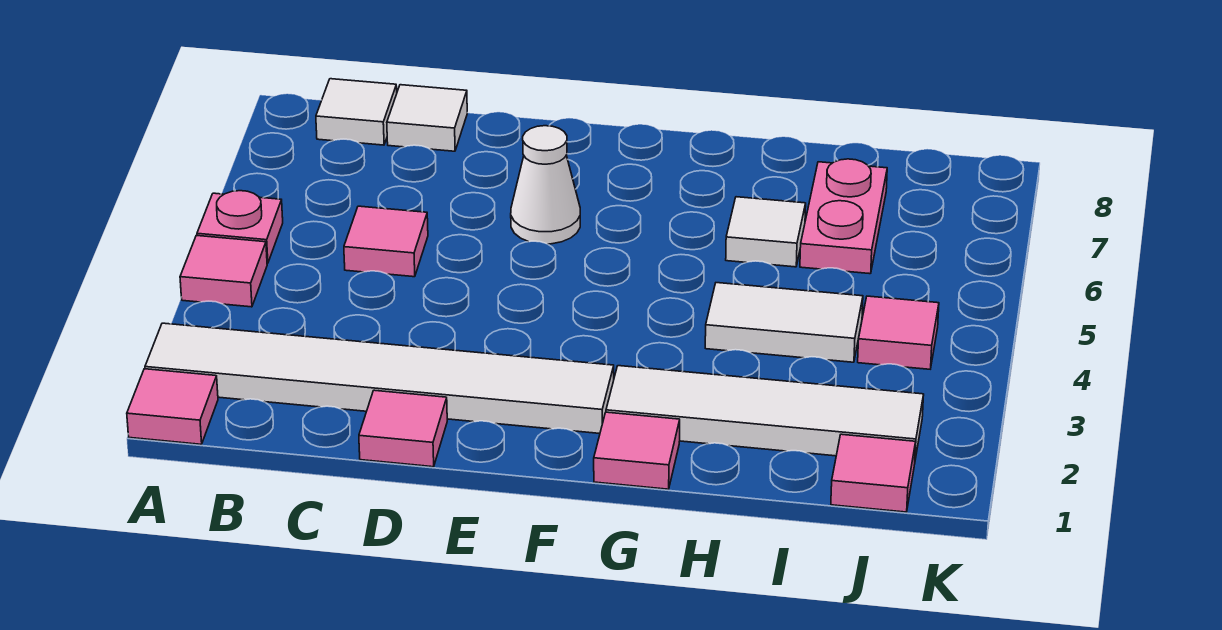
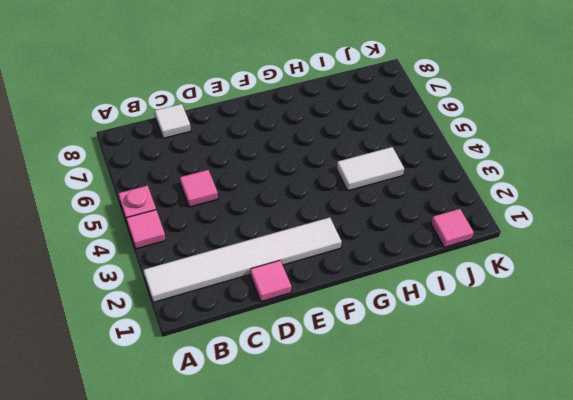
none -> pink tile A1 level 1
none -> white tile B8 level 1
none -> white cone E6 level 1

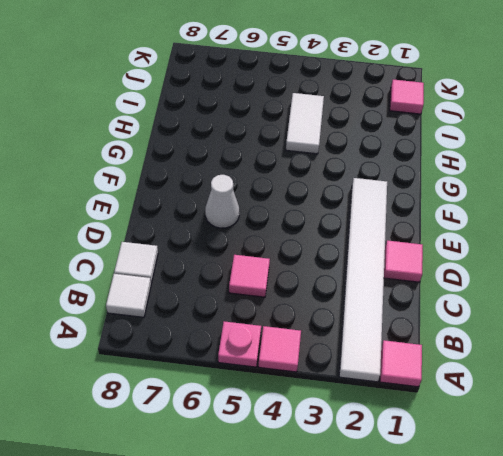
none -> pink tile G1 level 1
none -> white tile G2:J2 level 1
none -> white tile H6 level 1

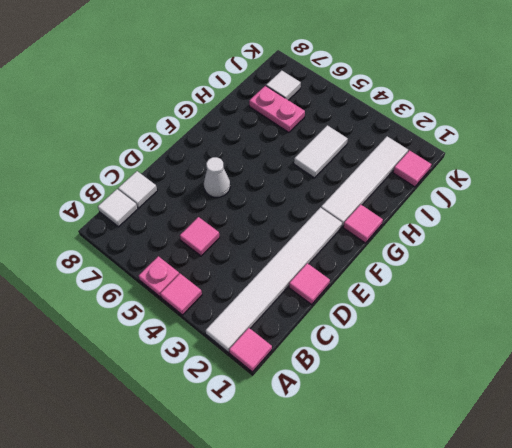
white tile J7 level 1 -> white tile H6 level 1
none -> pink tile J4 level 1

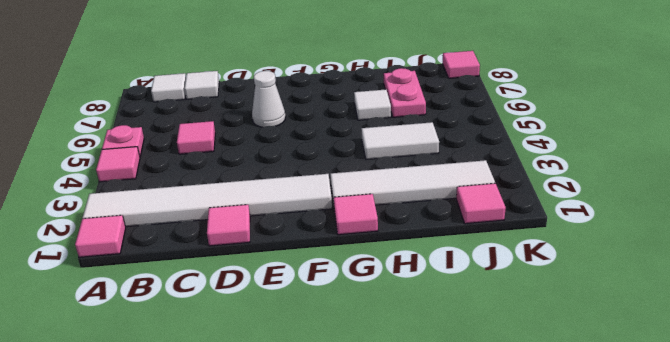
pink tile K8 level 1 -> pink tile J4 level 1

